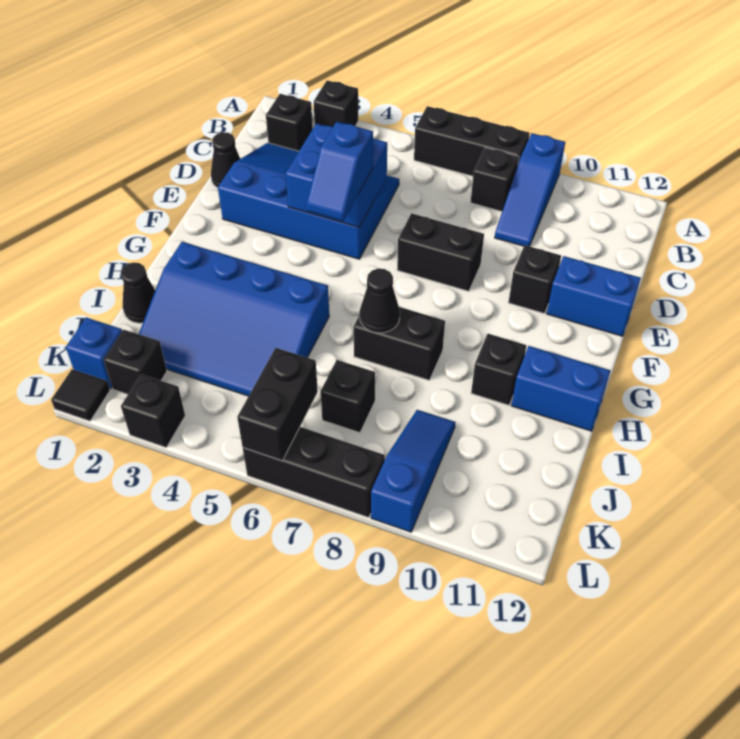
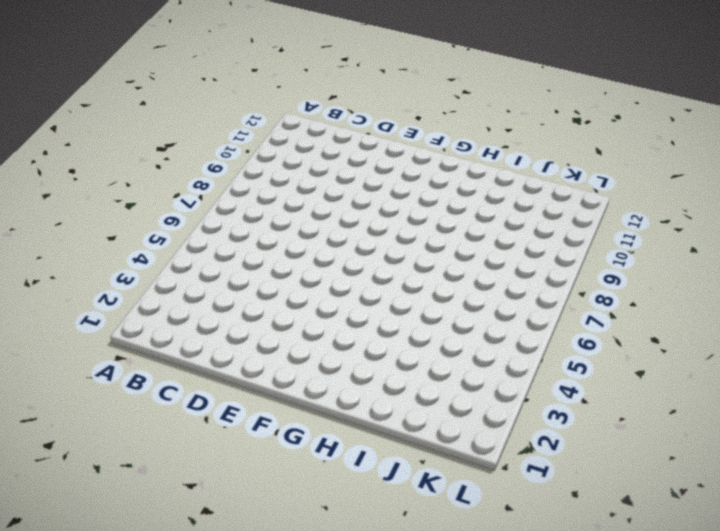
none -> black brick A3 level 1
none -> black brick A6:A8 level 1
none -> blue slope A9:C9 level 1 top A

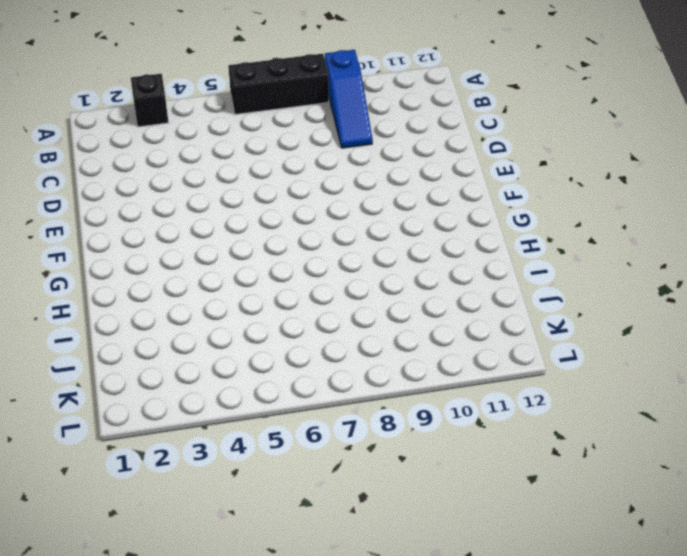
none -> black brick B2 level 1
none -> black brick B8 level 1
none -> blue slope C2:E5 level 1 top E

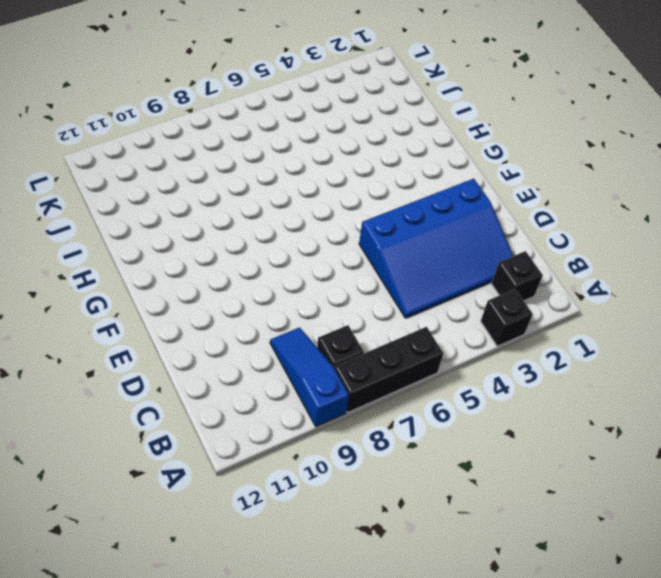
none -> black cone D1 level 1
none -> black brick E7:E8 level 1
none -> black brick E10 level 1

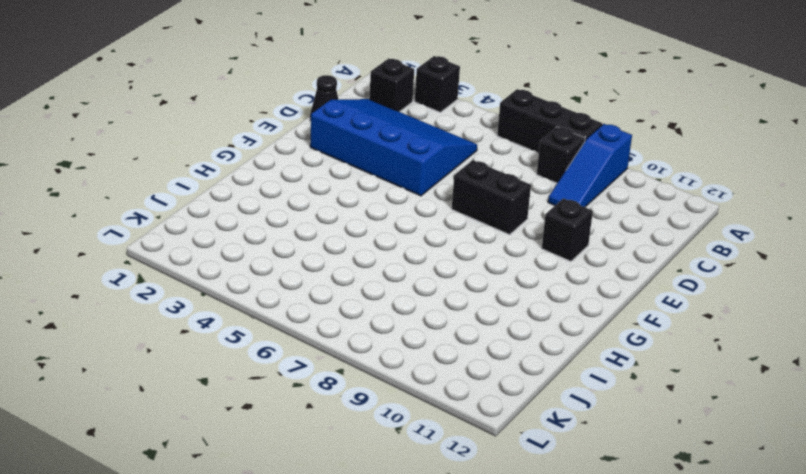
none -> blue brick E11:E12 level 1
none -> blue slope H2:J5 level 1 top H
none -> black brick H7:H8 level 1

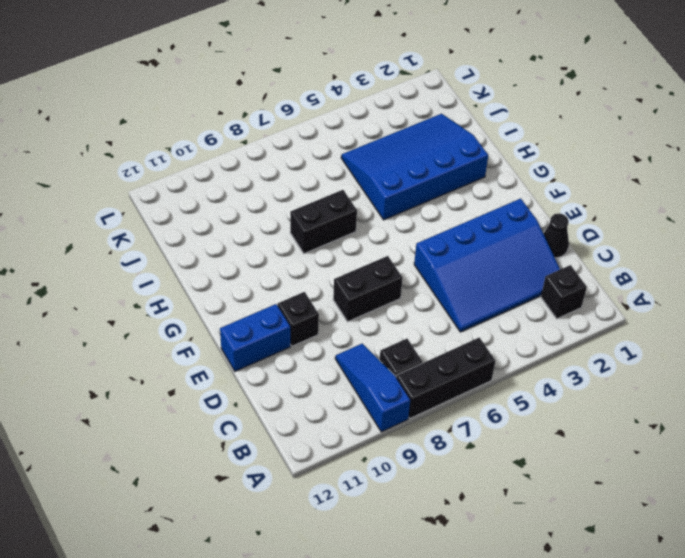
none -> black brick A3 level 1
none -> black brick H10 level 1
none -> blue brick H11:H12 level 1

